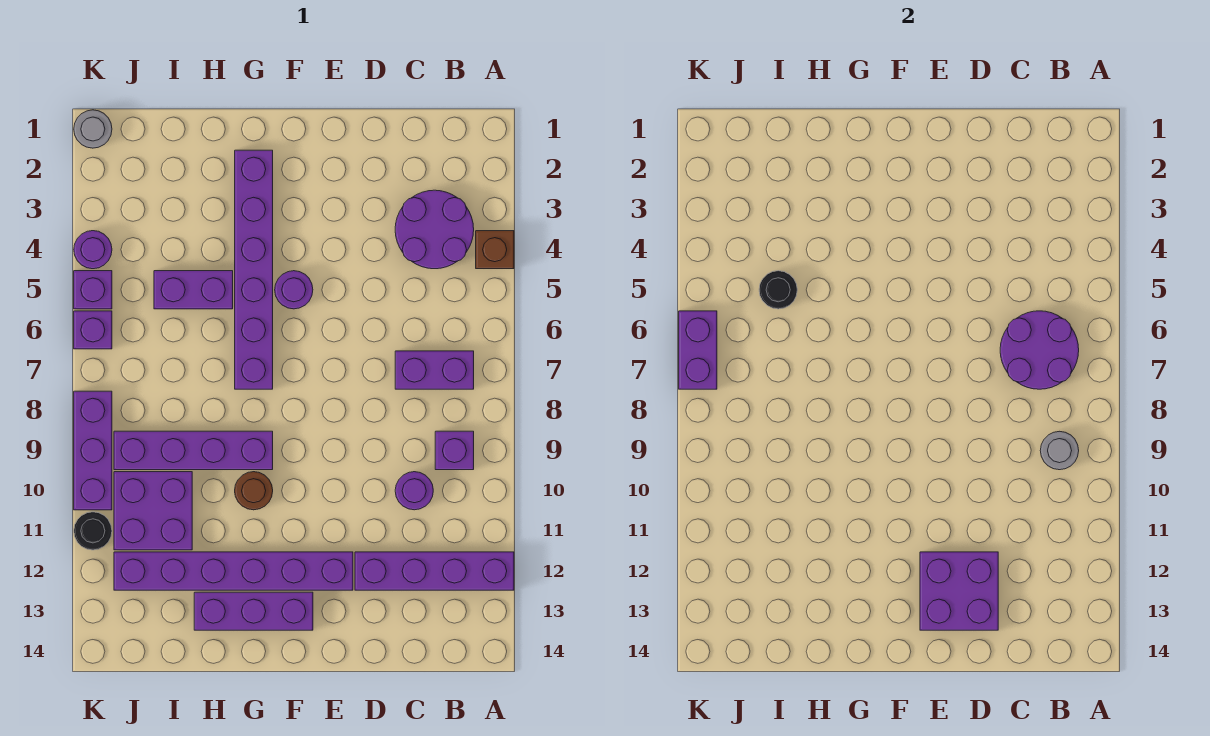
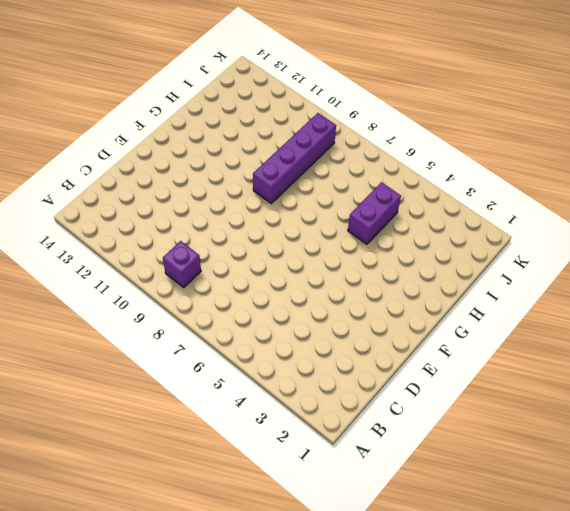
none -> brown brick A4 level 1
none -> purple brick A12:D12 level 1
none -> purple round brick B3:C4 level 1

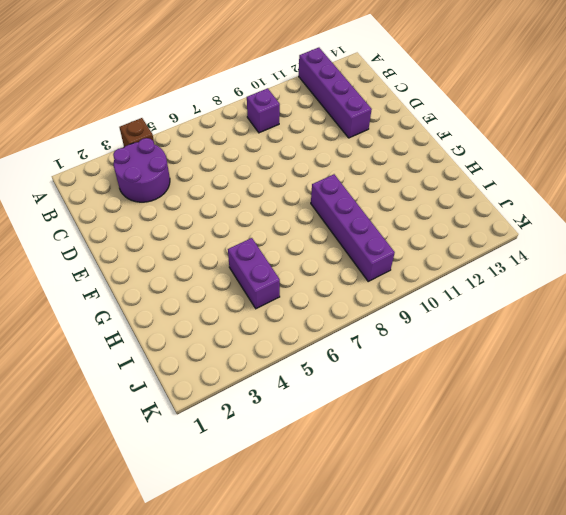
none -> purple brick B7:C7 level 1
none -> purple round brick C10 level 1
none -> purple brick E12:J12 level 1

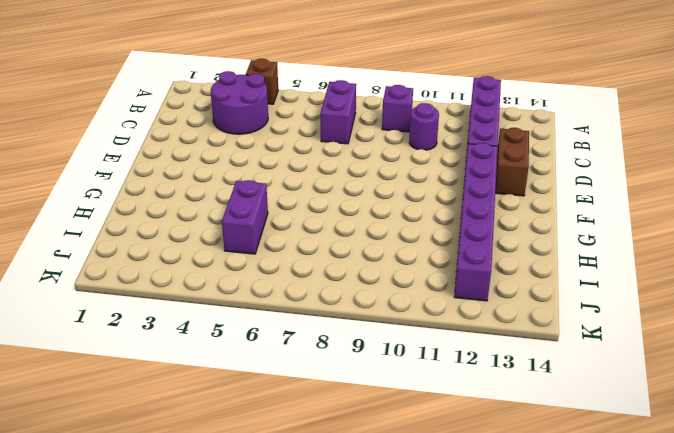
brown brick D13:E13 level 1 -> none
none -> purple round brick F5 level 1
none -> purple brick F13:H13 level 1
none -> purple brick G2:G7 level 1

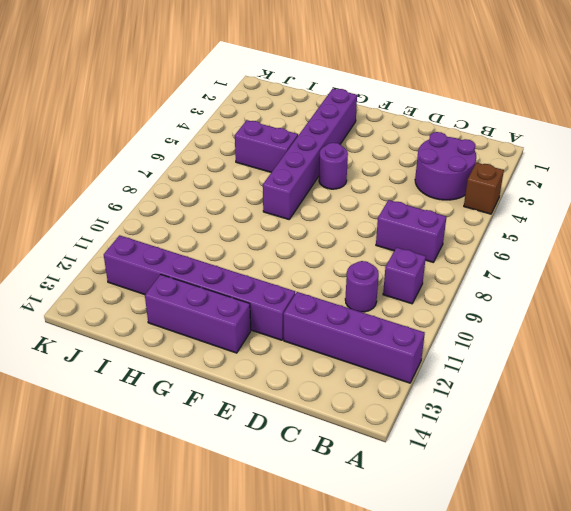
none -> purple brick G9:J9 level 1
none -> brown round brick G10 level 1
none -> purple brick I10:J11 level 1

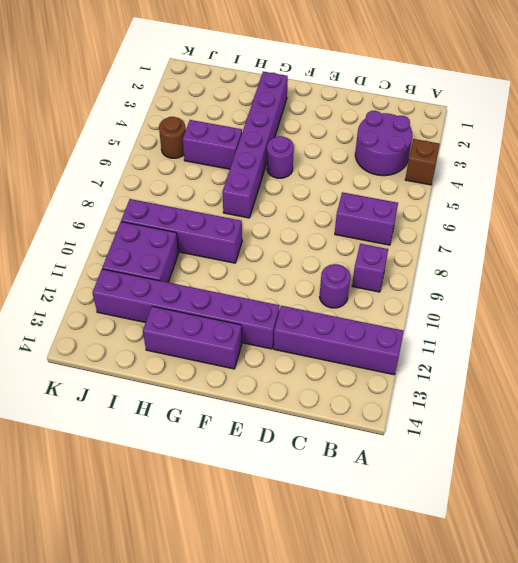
brown round brick J5 level 1 -> brown round brick G10 level 1
none -> grey round brick K1 level 1
none -> purple round brick K4 level 1
none -> purple brick K5 level 1

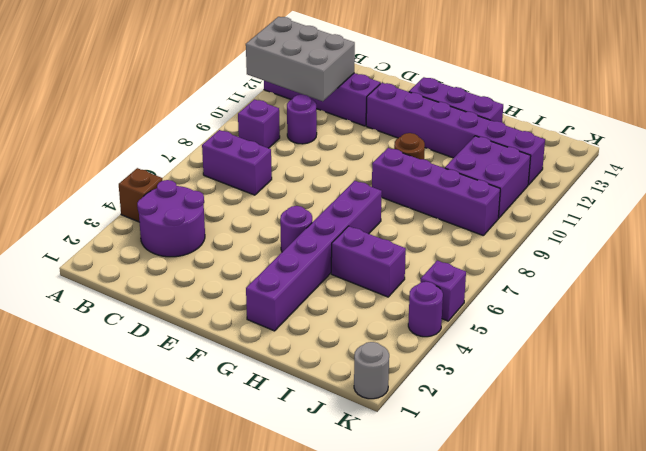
grey brick A11:C12 level 2 -> none
none -> purple brick K6 level 1
none -> purple brick K8:K10 level 1
none -> black round brick K11 level 1

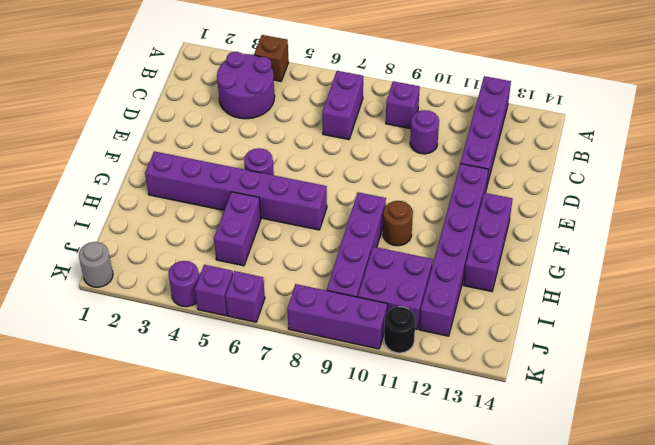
none -> purple round brick B6:C7 level 2
none -> grey round brick B9 level 2
none -> purple brick D12:E13 level 2

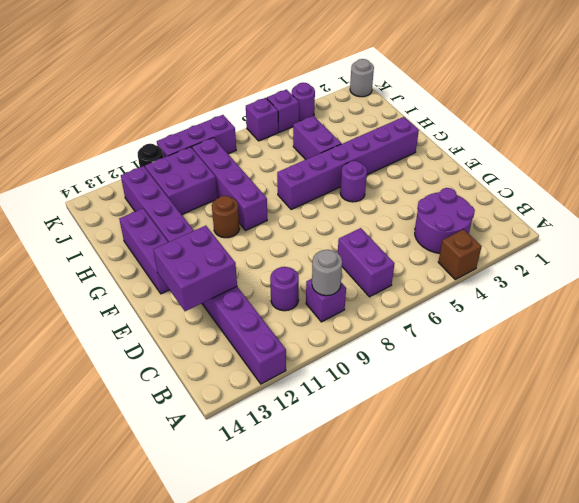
none -> purple round brick B6:C7 level 2
none -> black round brick I5 level 2
none -> purple brick K6:K7 level 2

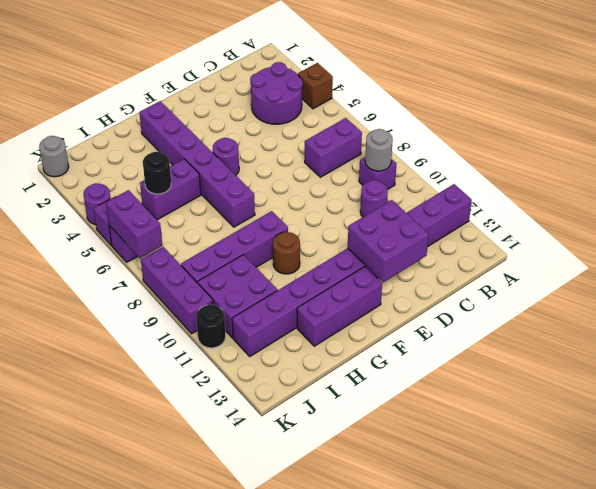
none -> purple round brick B6:C7 level 2

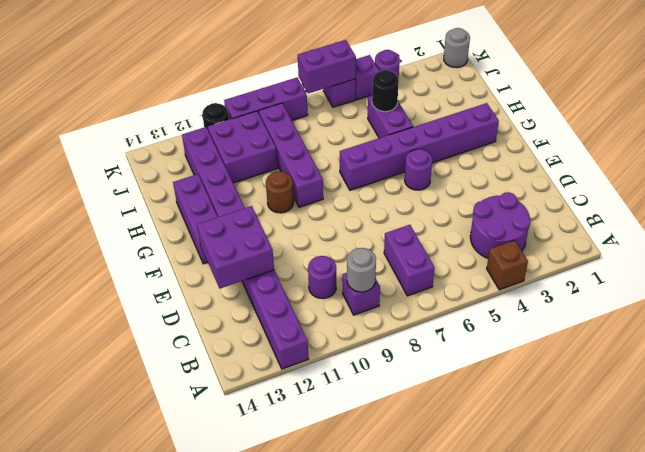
none -> purple round brick B6:C7 level 2

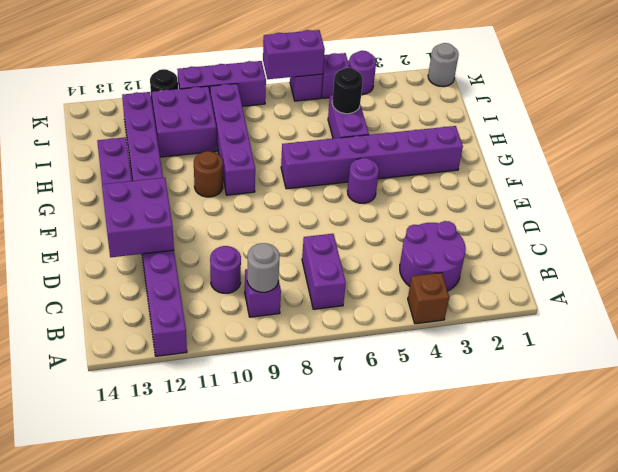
none -> purple round brick B6:C7 level 2

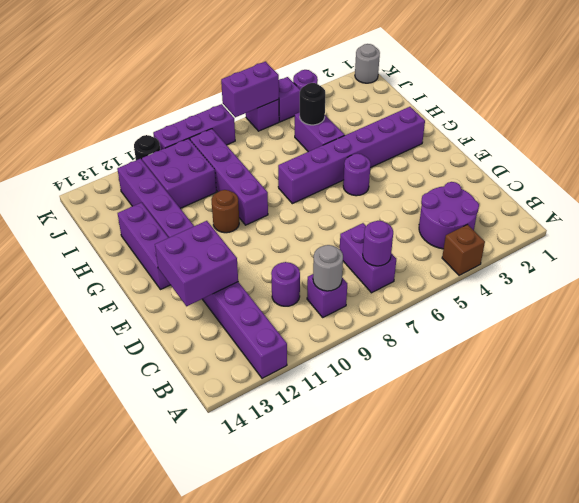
purple round brick B7 level 2 -> purple round brick B6:C7 level 2

